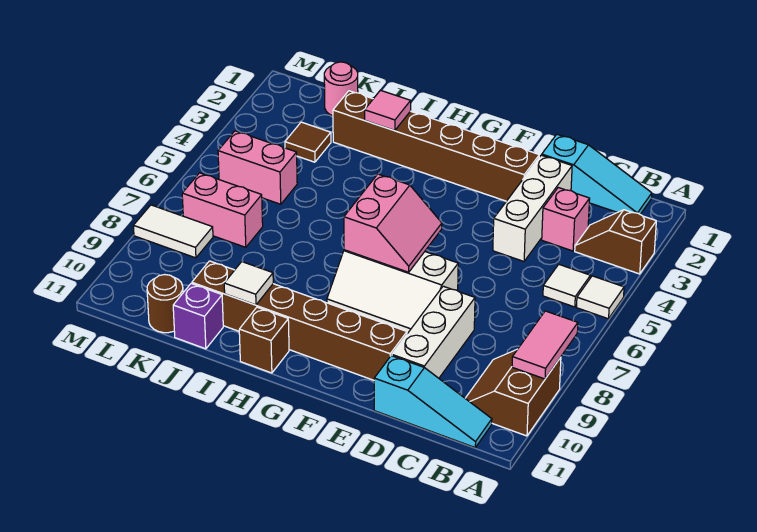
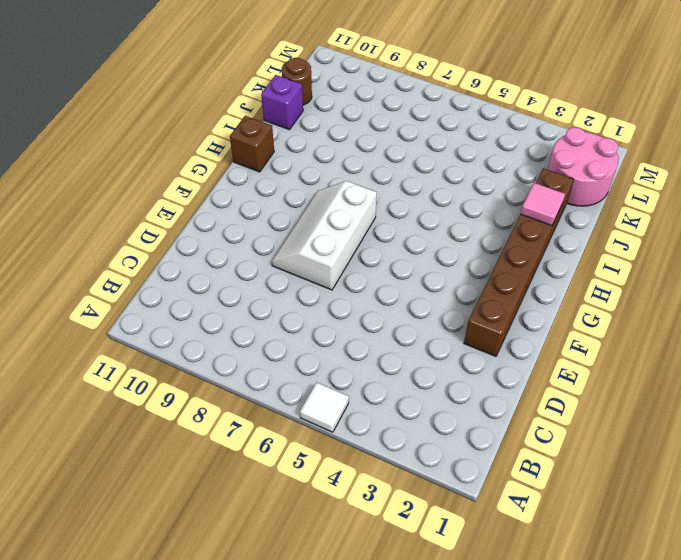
pink round brick K1:L2 level 1 -> pink round brick K1 level 1
none -> brown slope A3:B3 level 1 top A
none -> brown slope A9:B10 level 1 top A
none -> cyan slope B1:D1 level 1 top D

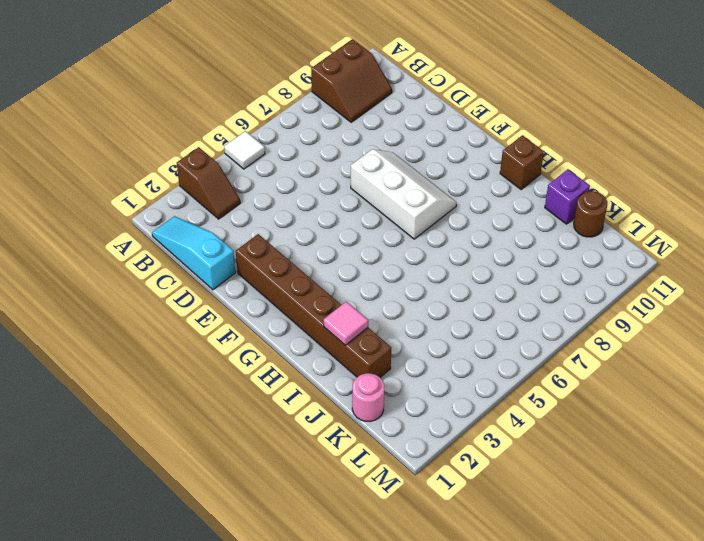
none -> white tile B5 level 1
none -> cyan slope B11:D11 level 1 top D
none -> pink brick C3 level 1

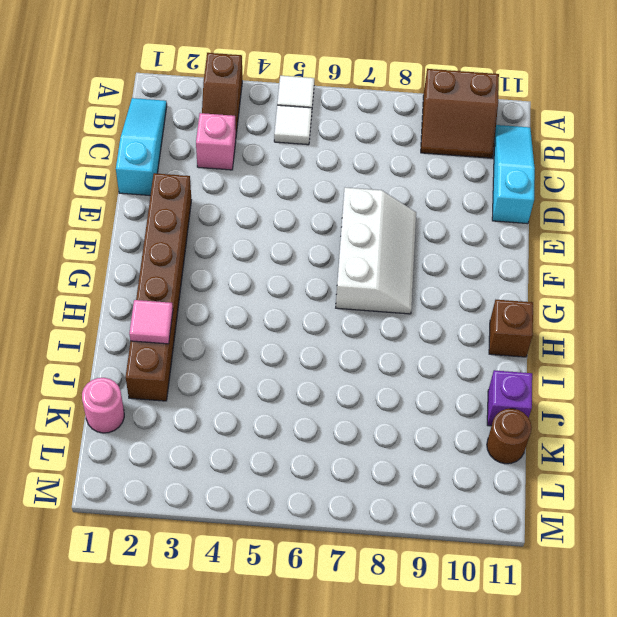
none -> white brick D2:D4 level 1
none -> white brick D8:D10 level 1
none -> brown brick E10:J10 level 1

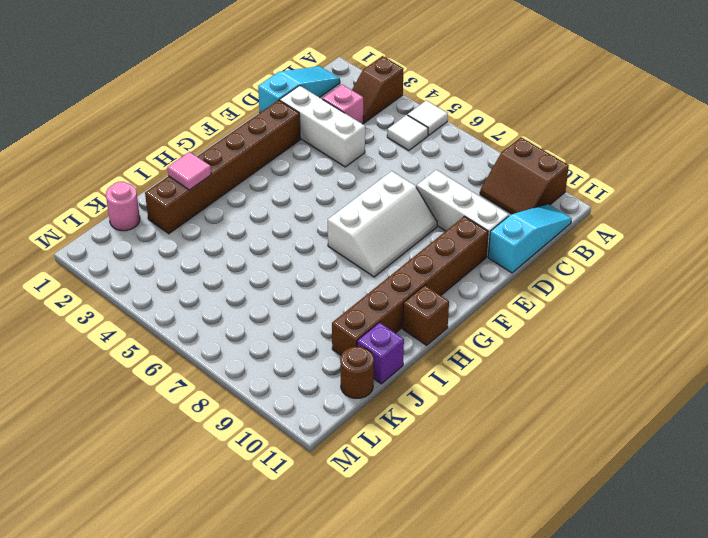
none -> brown tile K3 level 1
none -> pink brick K5:L5 level 1
none -> pink brick K7:L7 level 1

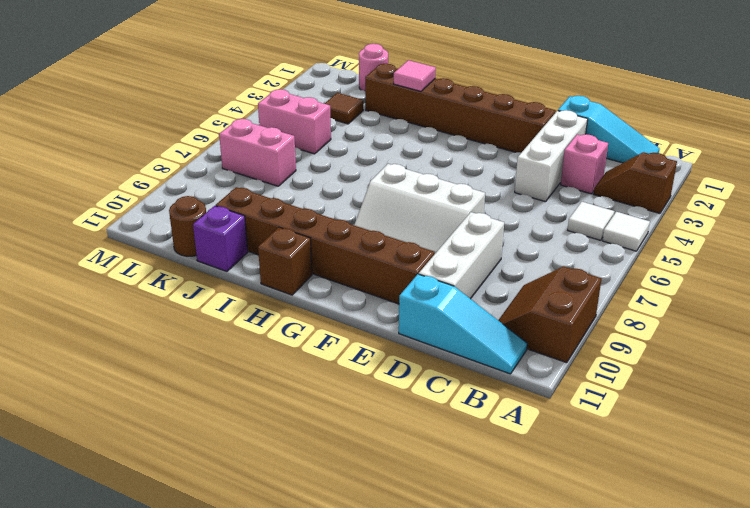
none -> white tile L8:M8 level 1
none -> pink tile A8:A9 level 2
none -> pink slope F6:G7 level 2 top G

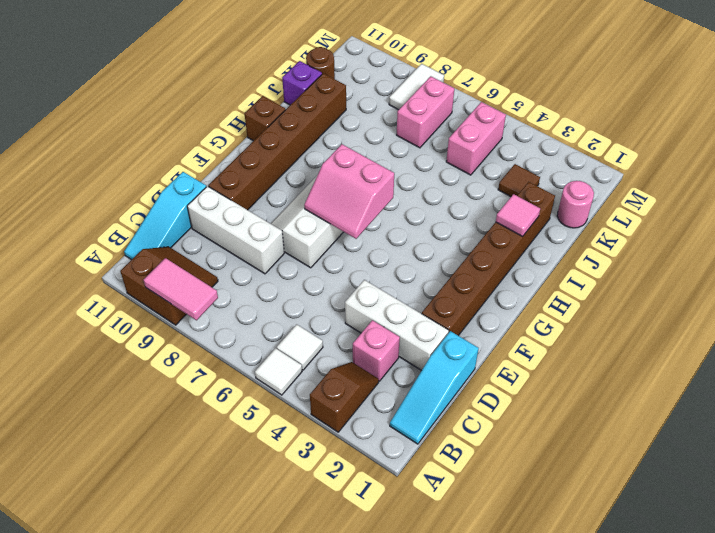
none -> white tile I10 level 2

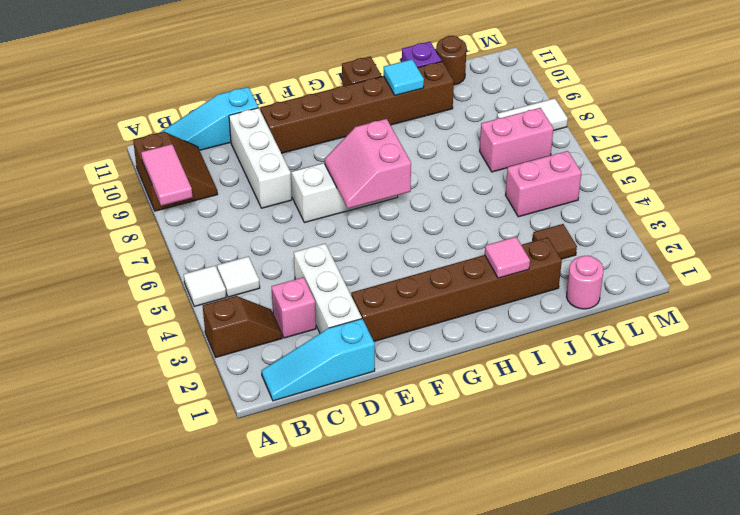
cyan tile I10 level 2 -> white tile I10 level 2

